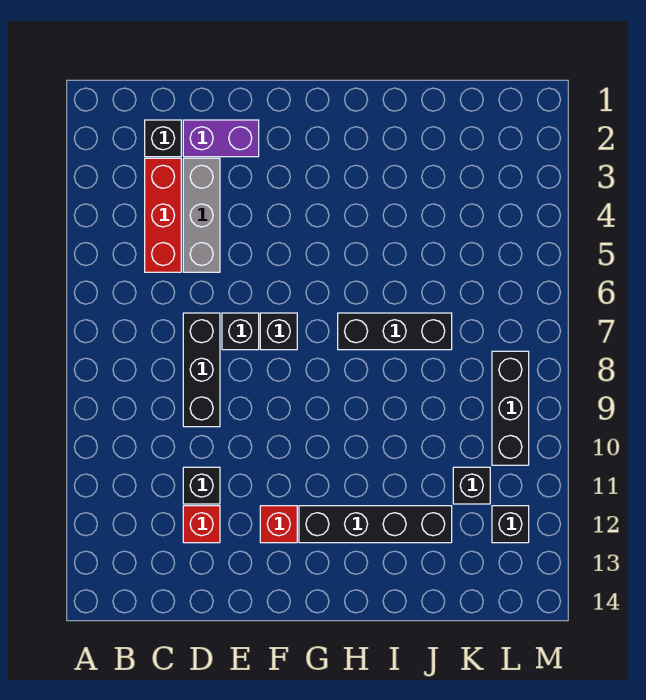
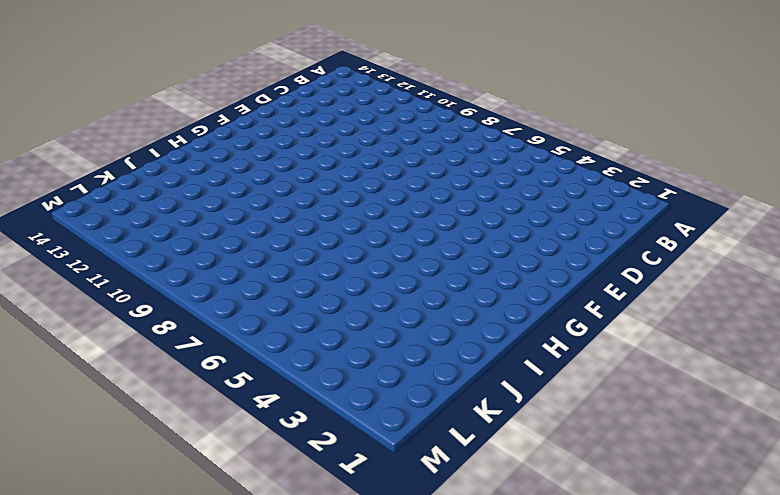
none -> black brick C2 level 1
none -> red brick C3:C5 level 1
none -> purple brick D2:E2 level 1

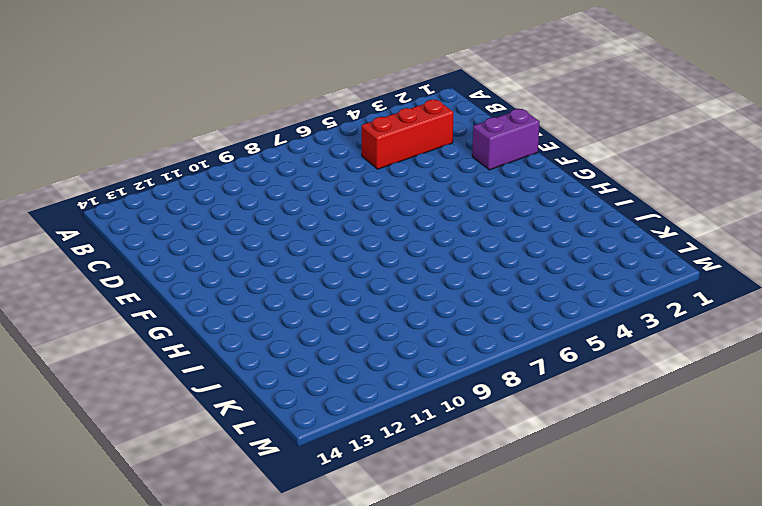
purple brick E1:E2 level 1 -> purple brick D2:E2 level 1
none -> black brick C2 level 1
none -> grey brick D3:D5 level 1
none -> black brick D7:D9 level 1

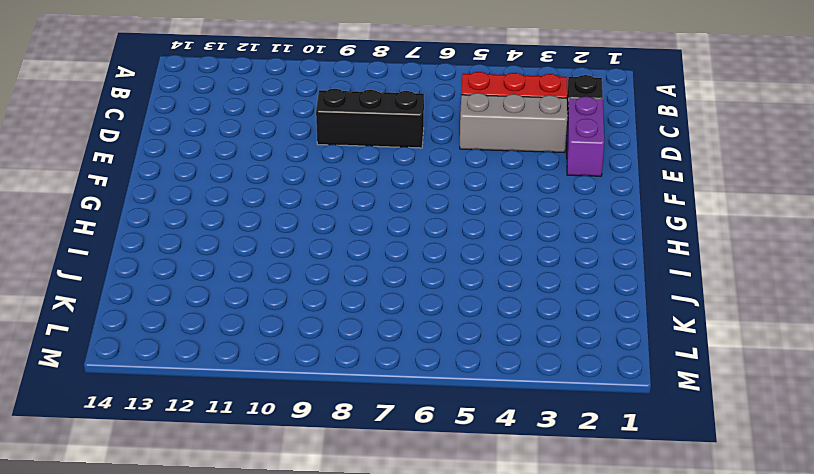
none -> black brick D11 level 1
none -> red brick D12 level 1
none -> black brick E7 level 1

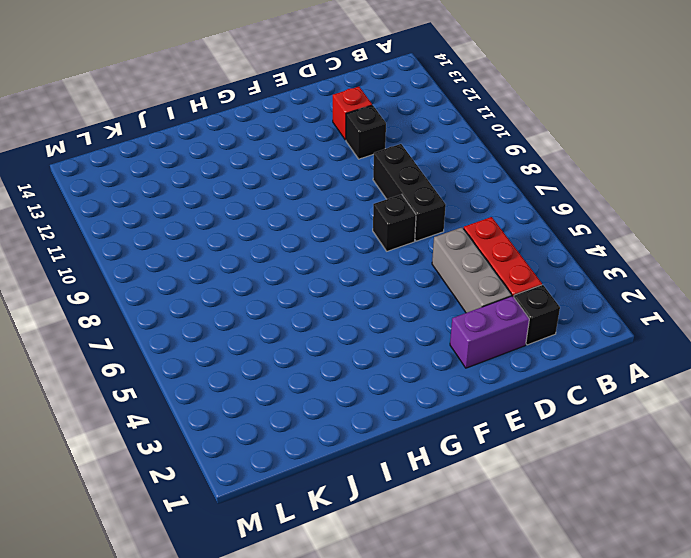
none -> black brick F7 level 1
none -> red brick F12 level 1
none -> black brick G12:J12 level 1

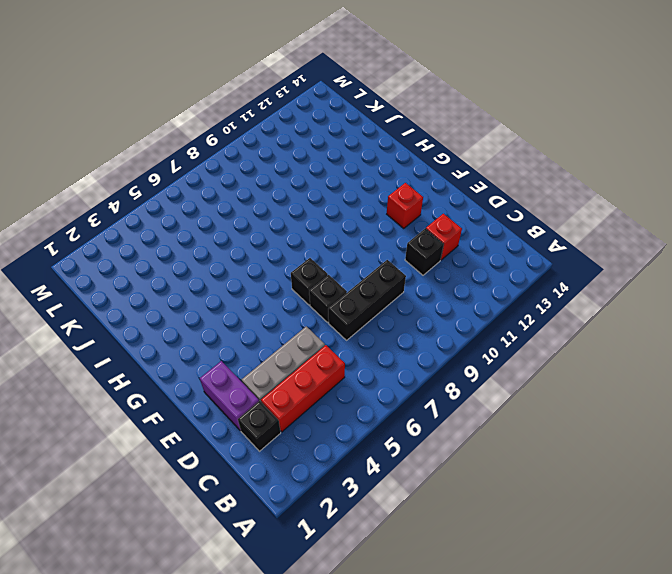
none -> black brick G12:J12 level 1
none -> black brick H7:J7 level 1
none -> black brick K11 level 1

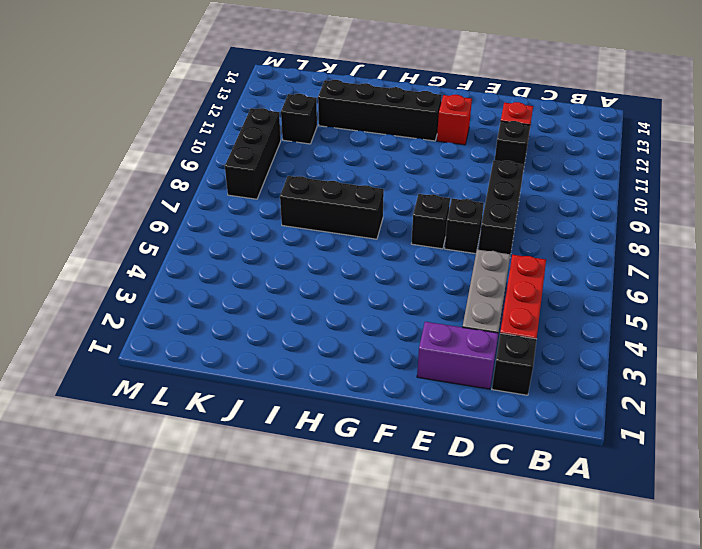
none -> black brick L12 level 1

